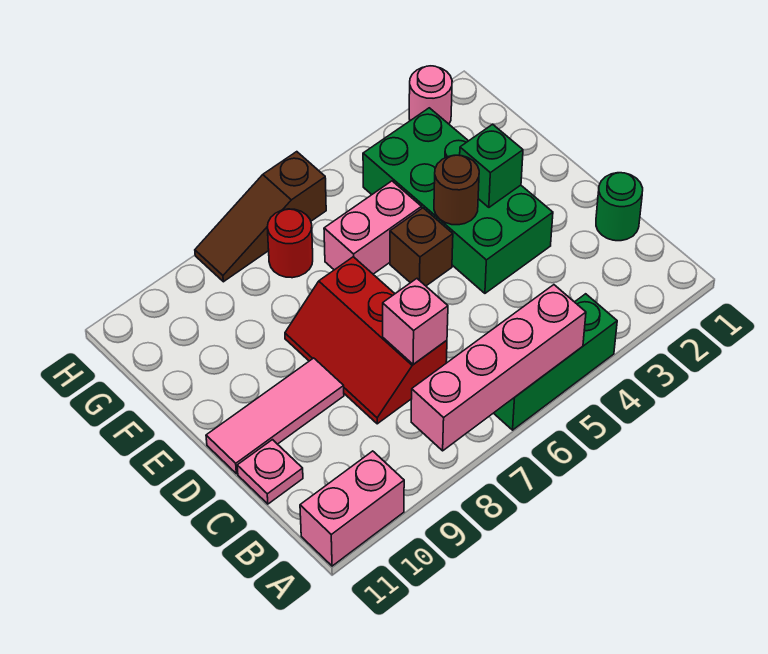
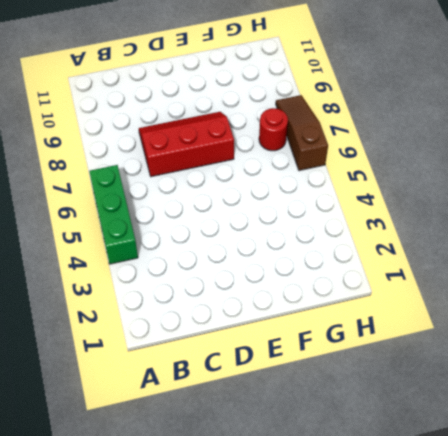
none -> pink brick A10:A11 level 1
none -> green round brick C1 level 1
none -> pink plate C11 level 1

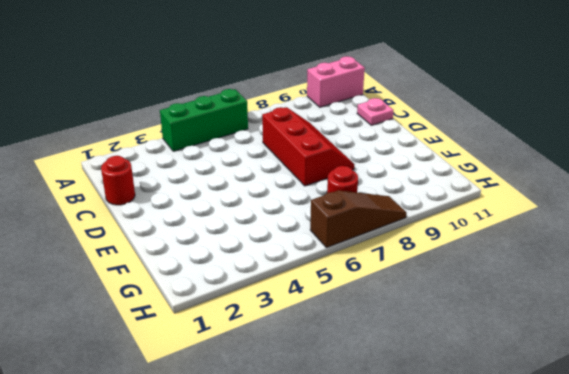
red round brick C1 level 1 -> green round brick C1 level 1
none -> green brick D3:G4 level 1
none -> pink tile D9:D11 level 1
none -> brown brick E5 level 1

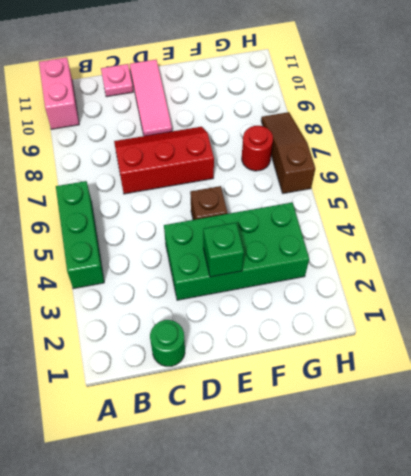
none -> pink brick F5:F6 level 1
none -> pink round brick H2 level 1
none -> pink brick A5:A8 level 2

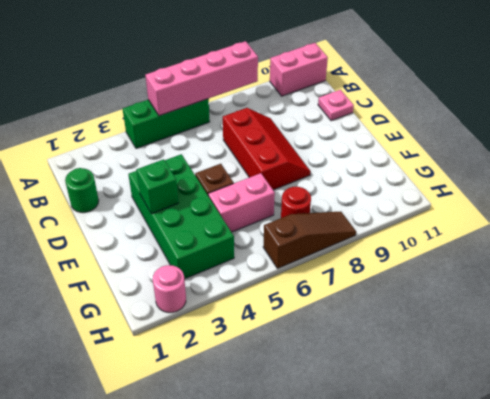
none -> pink tile D9:D11 level 1
none -> pink brick C7 level 2
none -> brown round brick E4 level 2

